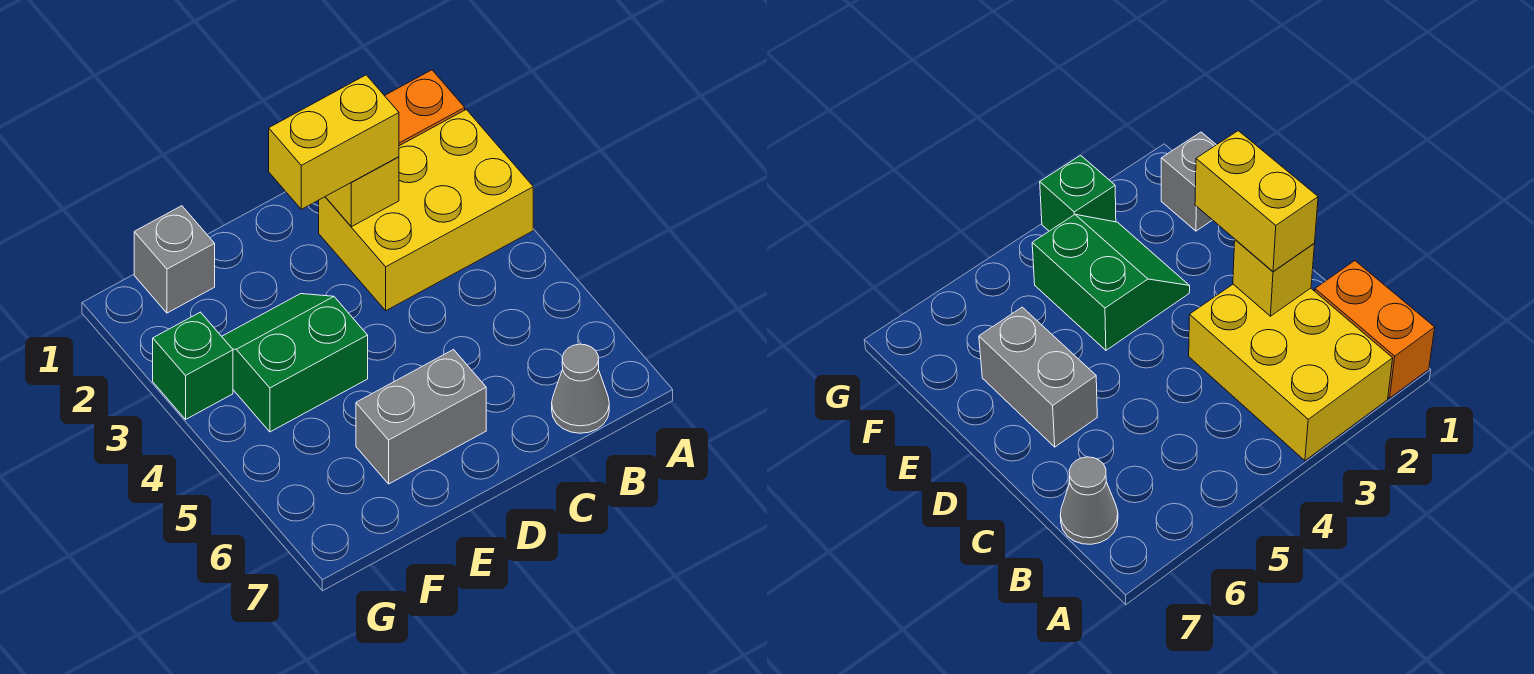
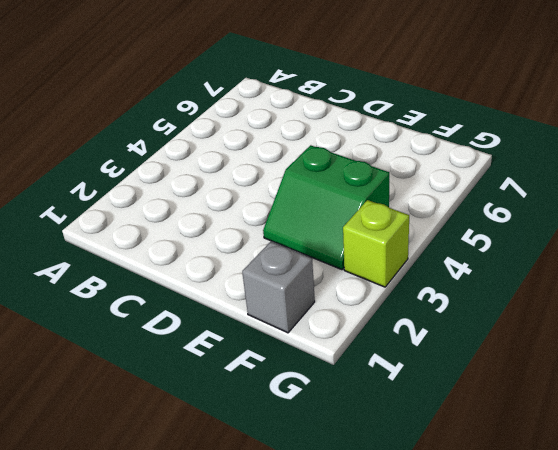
lime brick G3 level 1 -> green brick G3 level 1
none -> orange brick A1:B1 level 1
none -> yellow brick A2:C3 level 1

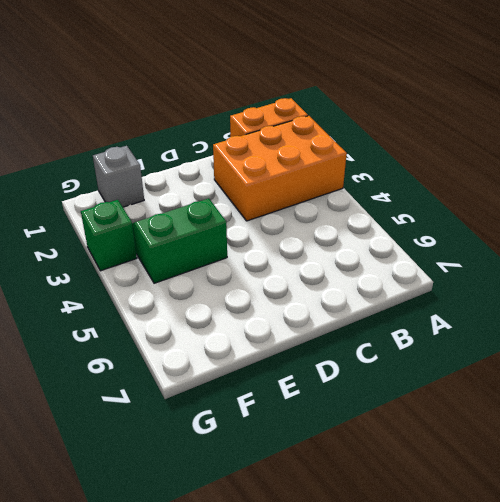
orange brick A2:C3 level 1 -> yellow brick A2:C3 level 1
none -> grey cone B7 level 1
none -> grey brick D6:E6 level 1

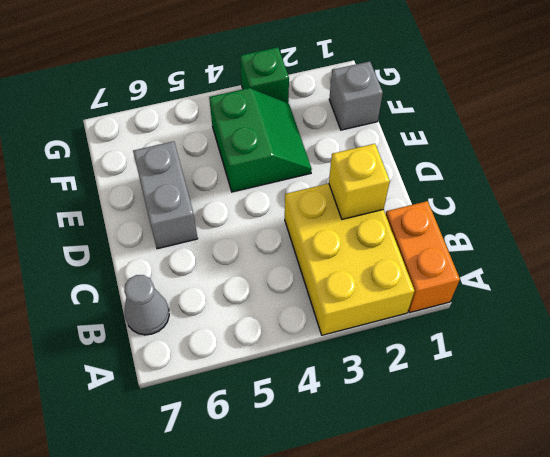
none -> yellow brick C2:D2 level 3

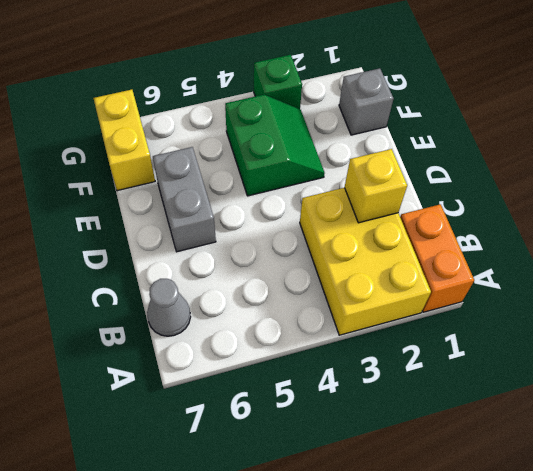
yellow brick F7:G7 level 1 -> yellow brick C2:D2 level 3

